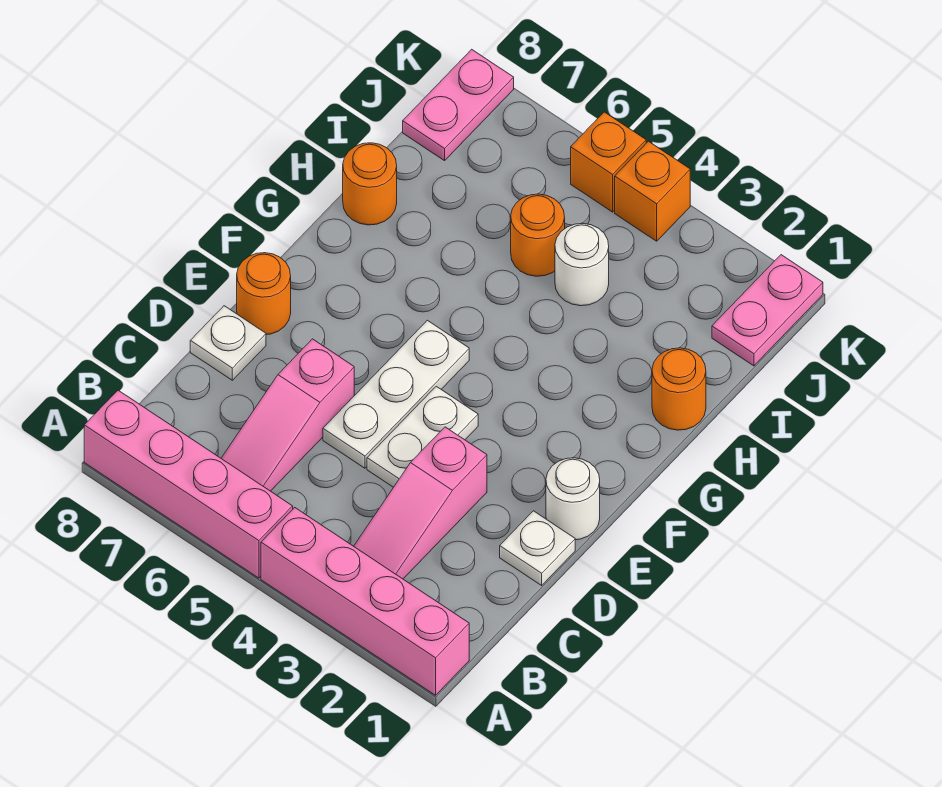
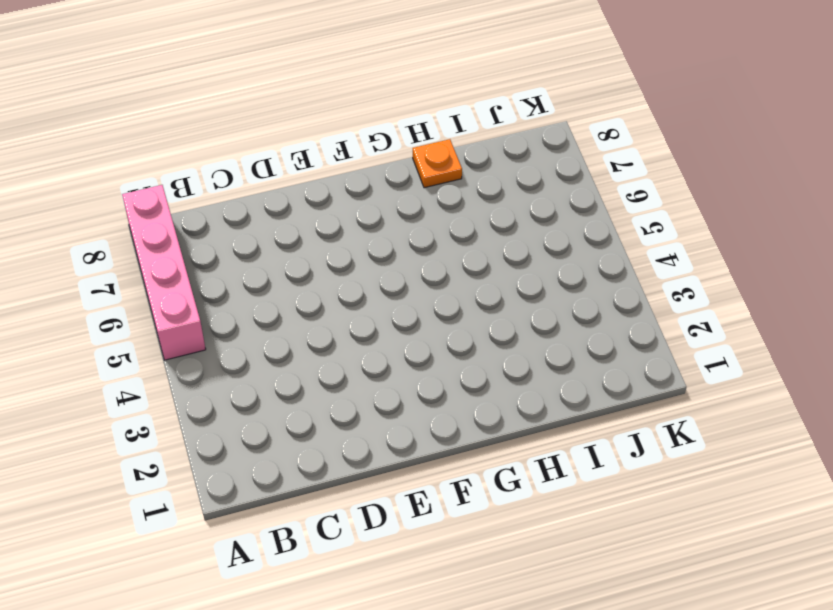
orange plate H8 level 1 -> orange round brick H8 level 1
none -> pink brick A1:A4 level 1
none -> pink slope B3:D3 level 1 top D
none -> pink slope B6:D6 level 1 top D

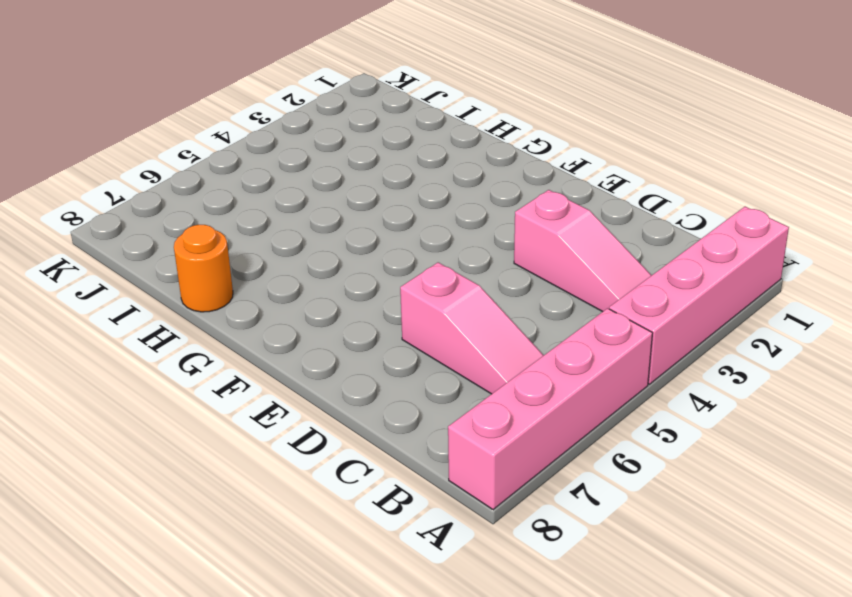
none -> white plate D1 level 1
none -> white plate D4:E4 level 1
none -> white plate D5:F5 level 1

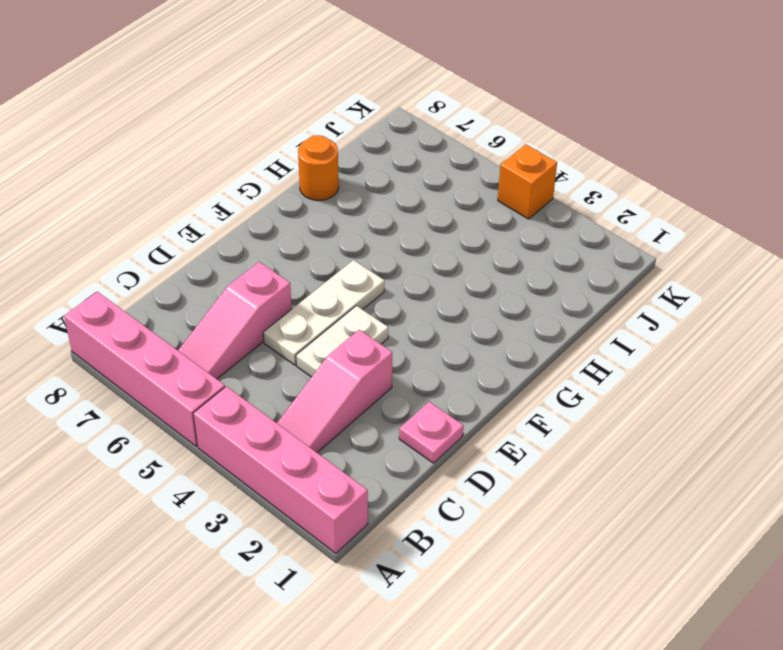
pink plate D1 level 1 -> white plate D1 level 1
none -> white plate D8 level 1
none -> white round brick E1 level 1
none -> orange round brick E8 level 1

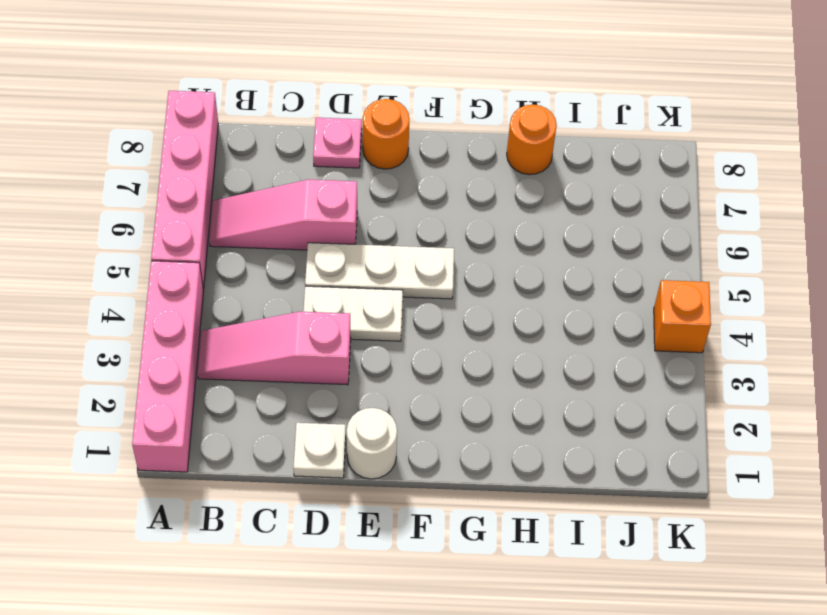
pink plate D8 level 1 -> white plate D8 level 1
none -> orange round brick H1 level 1
none -> white round brick I4 level 1
none -> orange round brick I5 level 1

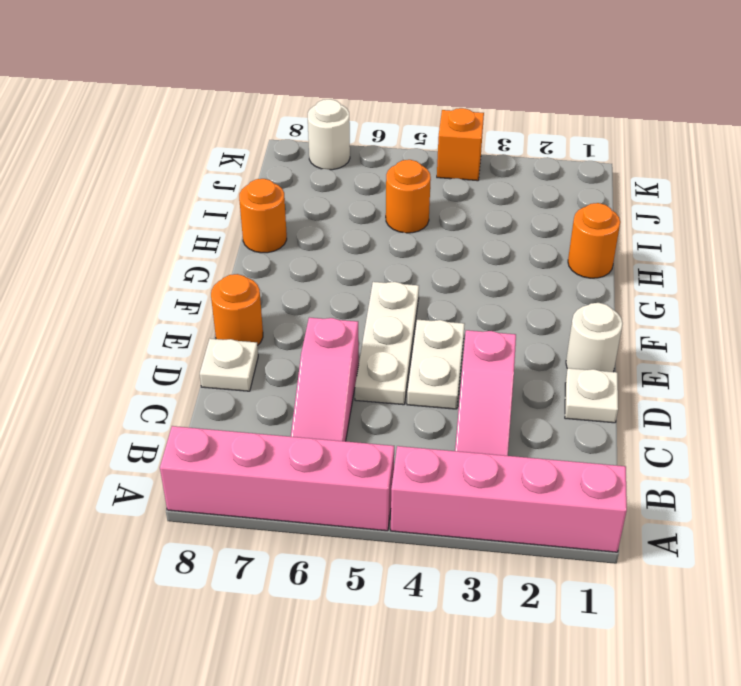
white round brick K7 level 1 -> white round brick I4 level 1
none -> pink plate J1:K1 level 1
none -> pink plate J8:K8 level 1
none -> orange brick K5 level 1

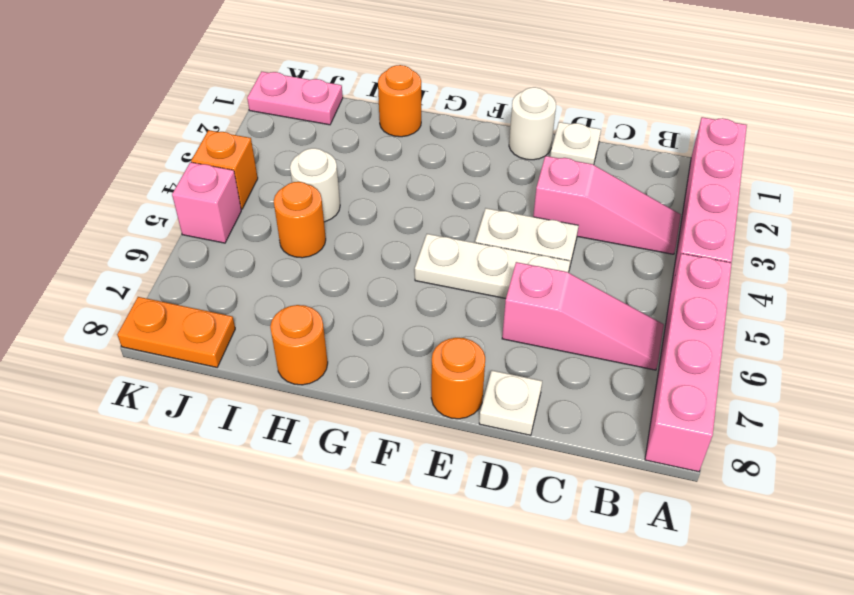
orange plate J8:K8 level 1 -> pink plate J8:K8 level 1
pink brick K5 level 1 -> orange brick K5 level 1

